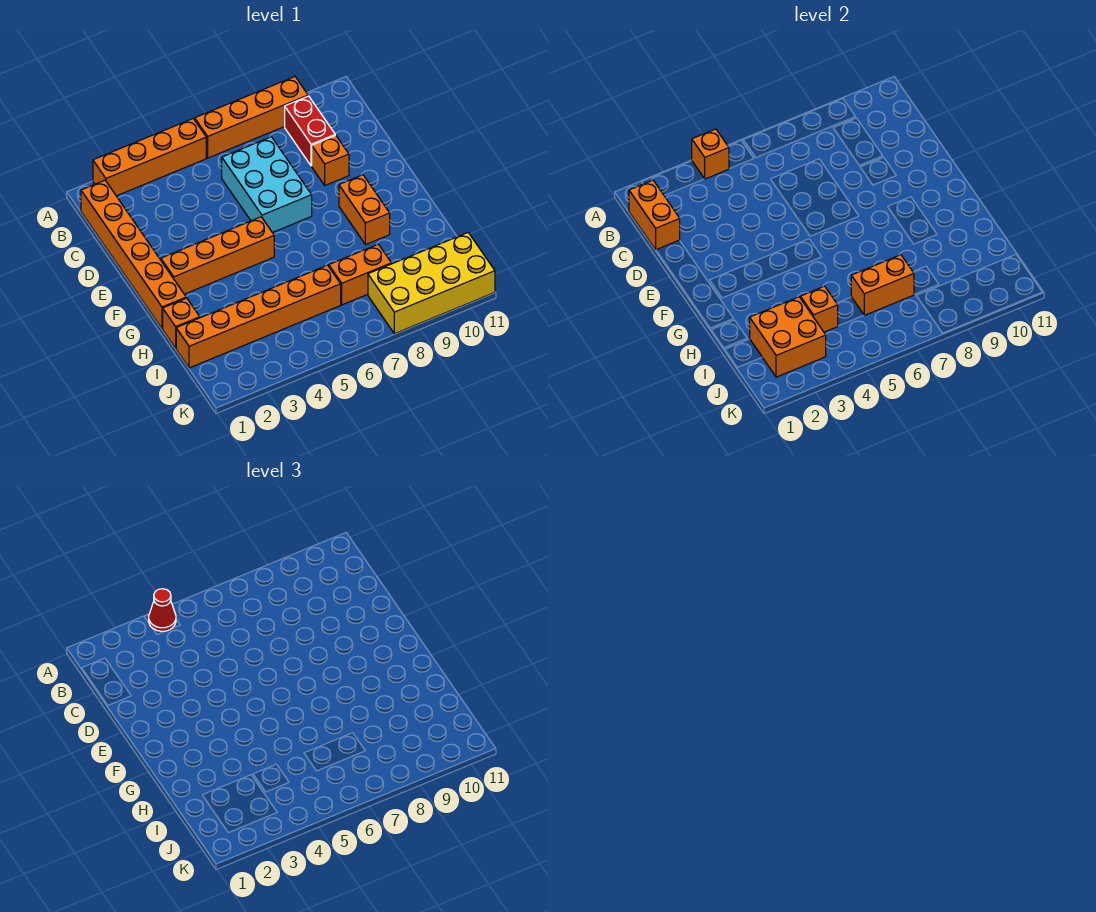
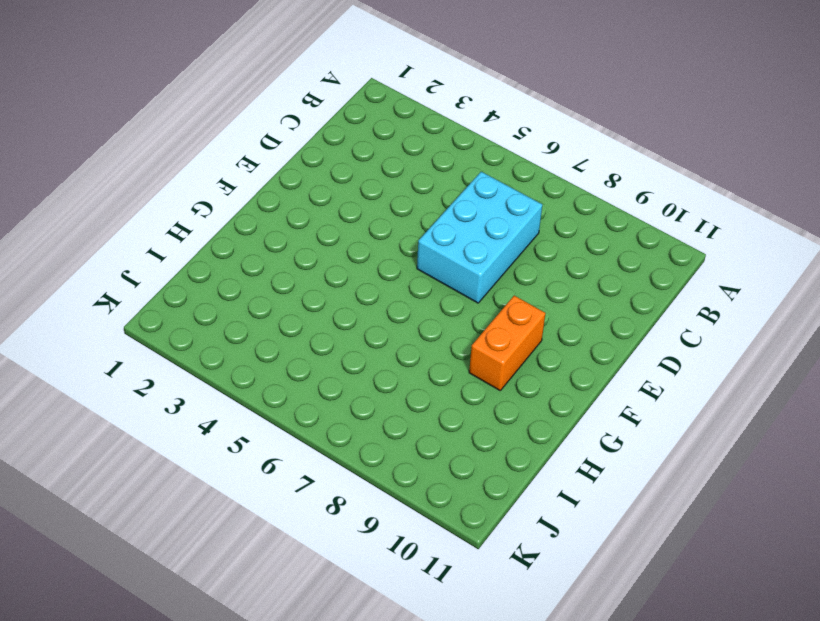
none -> orange brick A2:A5 level 1
none -> orange brick A6:A9 level 1
none -> orange brick B1:G1 level 1

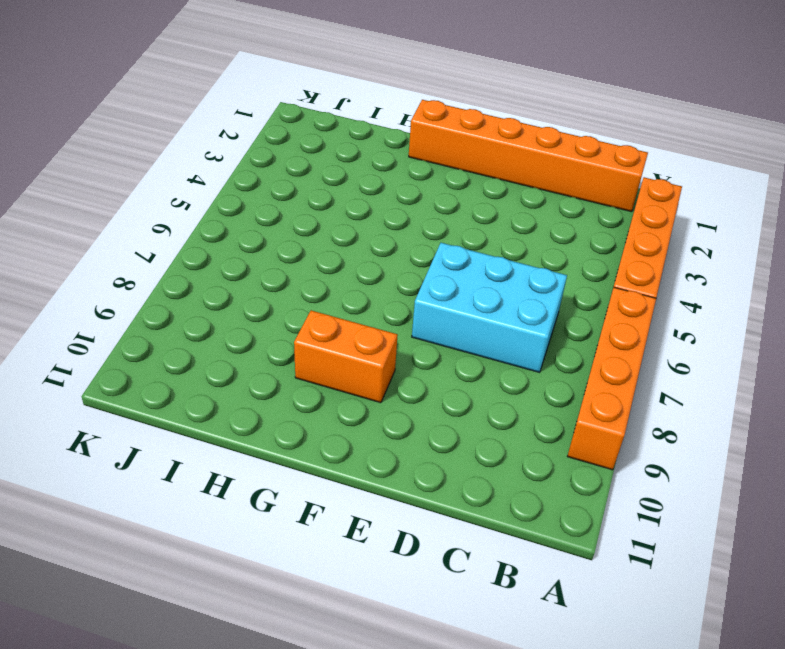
none -> red brick B9:C9 level 1
none -> orange brick D9 level 1
none -> orange brick F2:F5 level 1

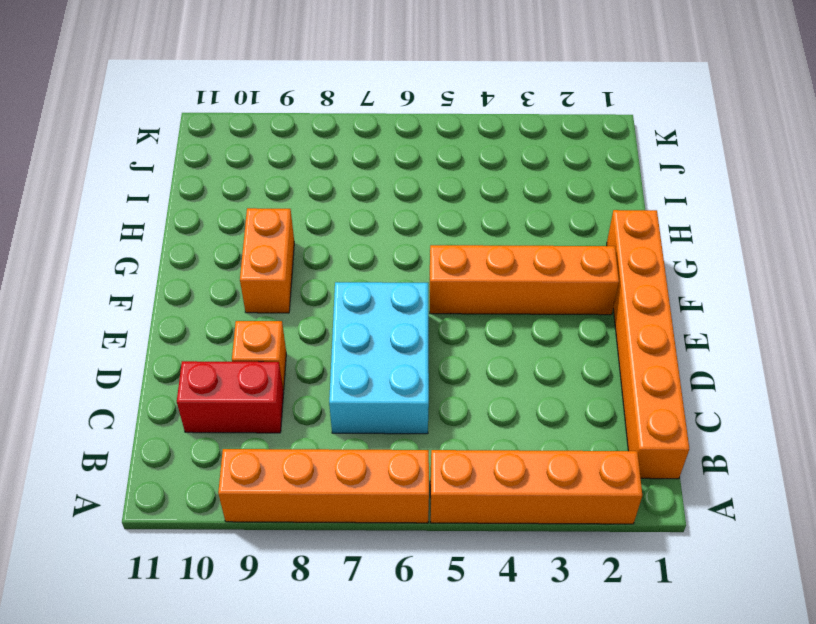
red brick C9:C10 level 1 -> red brick B9:C9 level 1
none -> orange brick H1 level 1
none -> orange brick I1:I6 level 1
none -> orange brick I7:I8 level 1

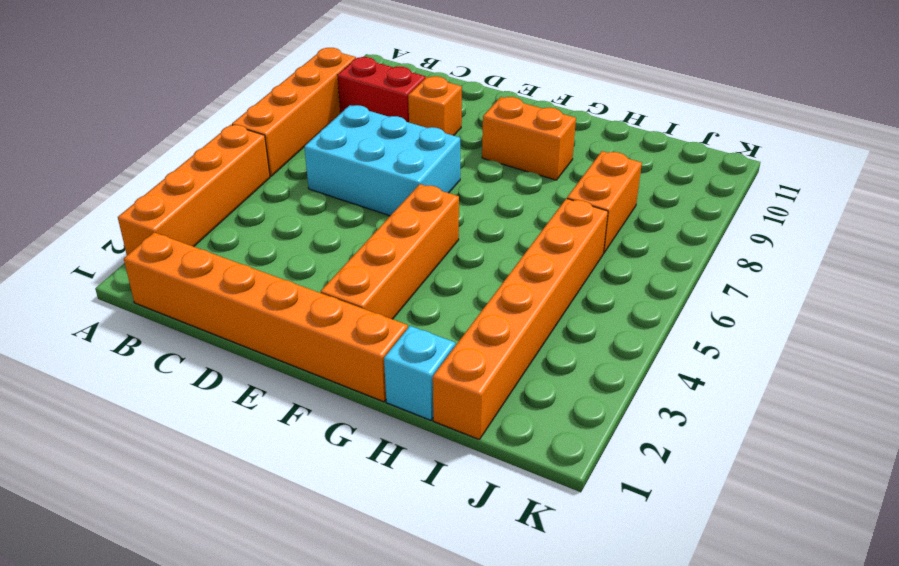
cyan brick H1 level 1 -> orange brick H1 level 1
none -> yellow brick J8:K11 level 1
none -> orange brick A4 level 2
none -> orange brick B1:C1 level 2

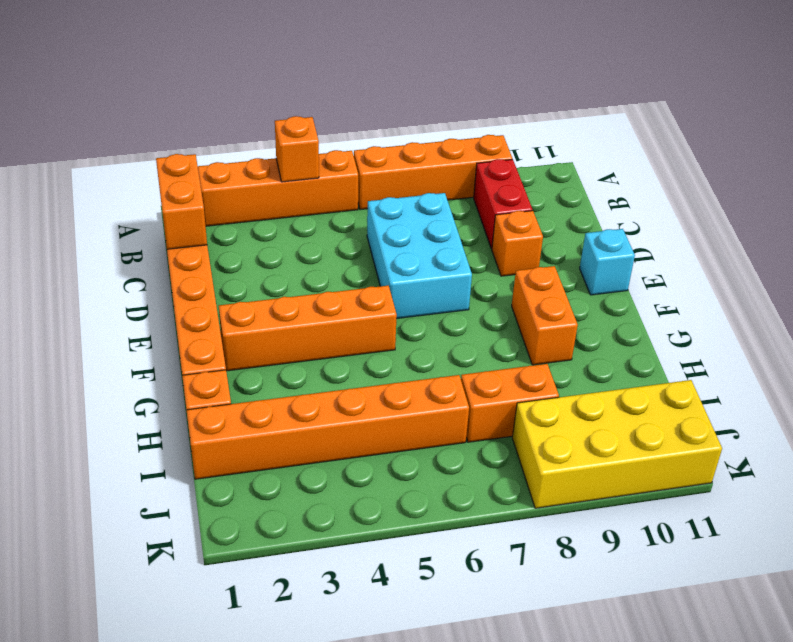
cyan brick E11 level 1 -> none
none -> orange brick I2:J3 level 2
none -> orange brick I4 level 2
none -> orange brick I6:I7 level 2

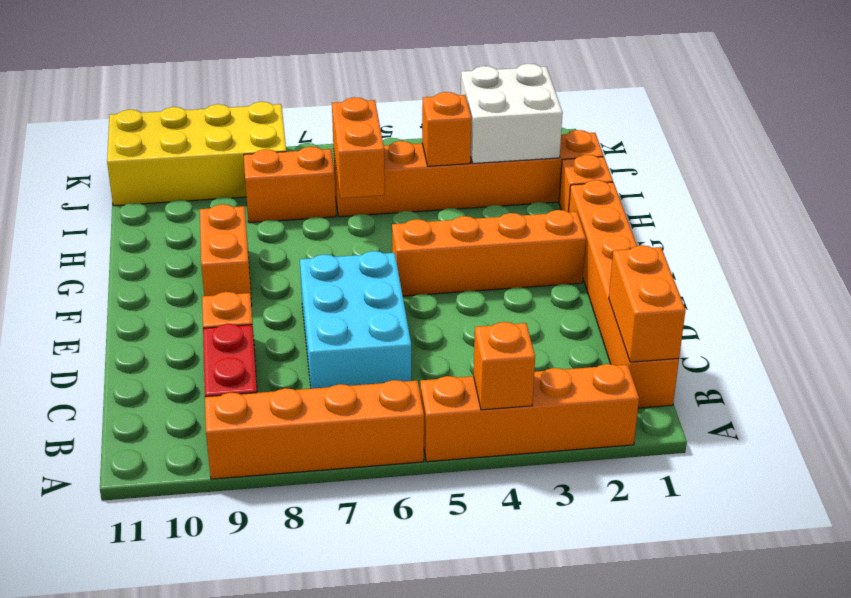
orange brick H6:I6 level 2 -> orange brick I6:I7 level 2
white brick I2:J3 level 2 -> orange brick I2:J3 level 2
none -> red cone A4 level 3

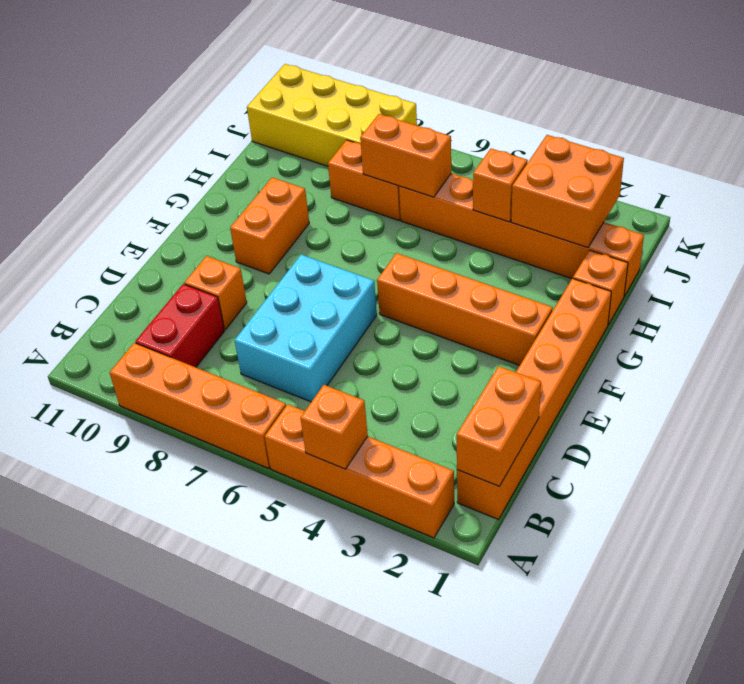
none -> red cone A4 level 3

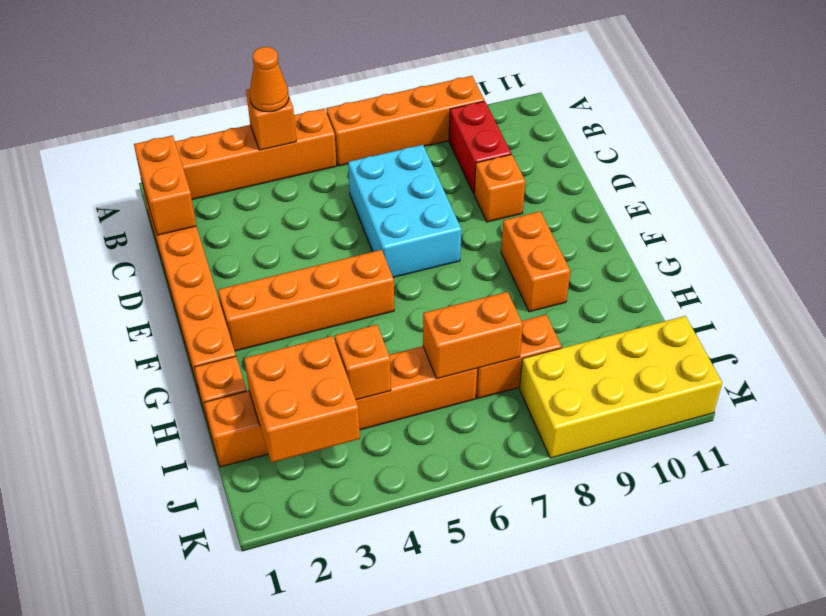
orange cone A4 level 3 -> red cone A4 level 3

